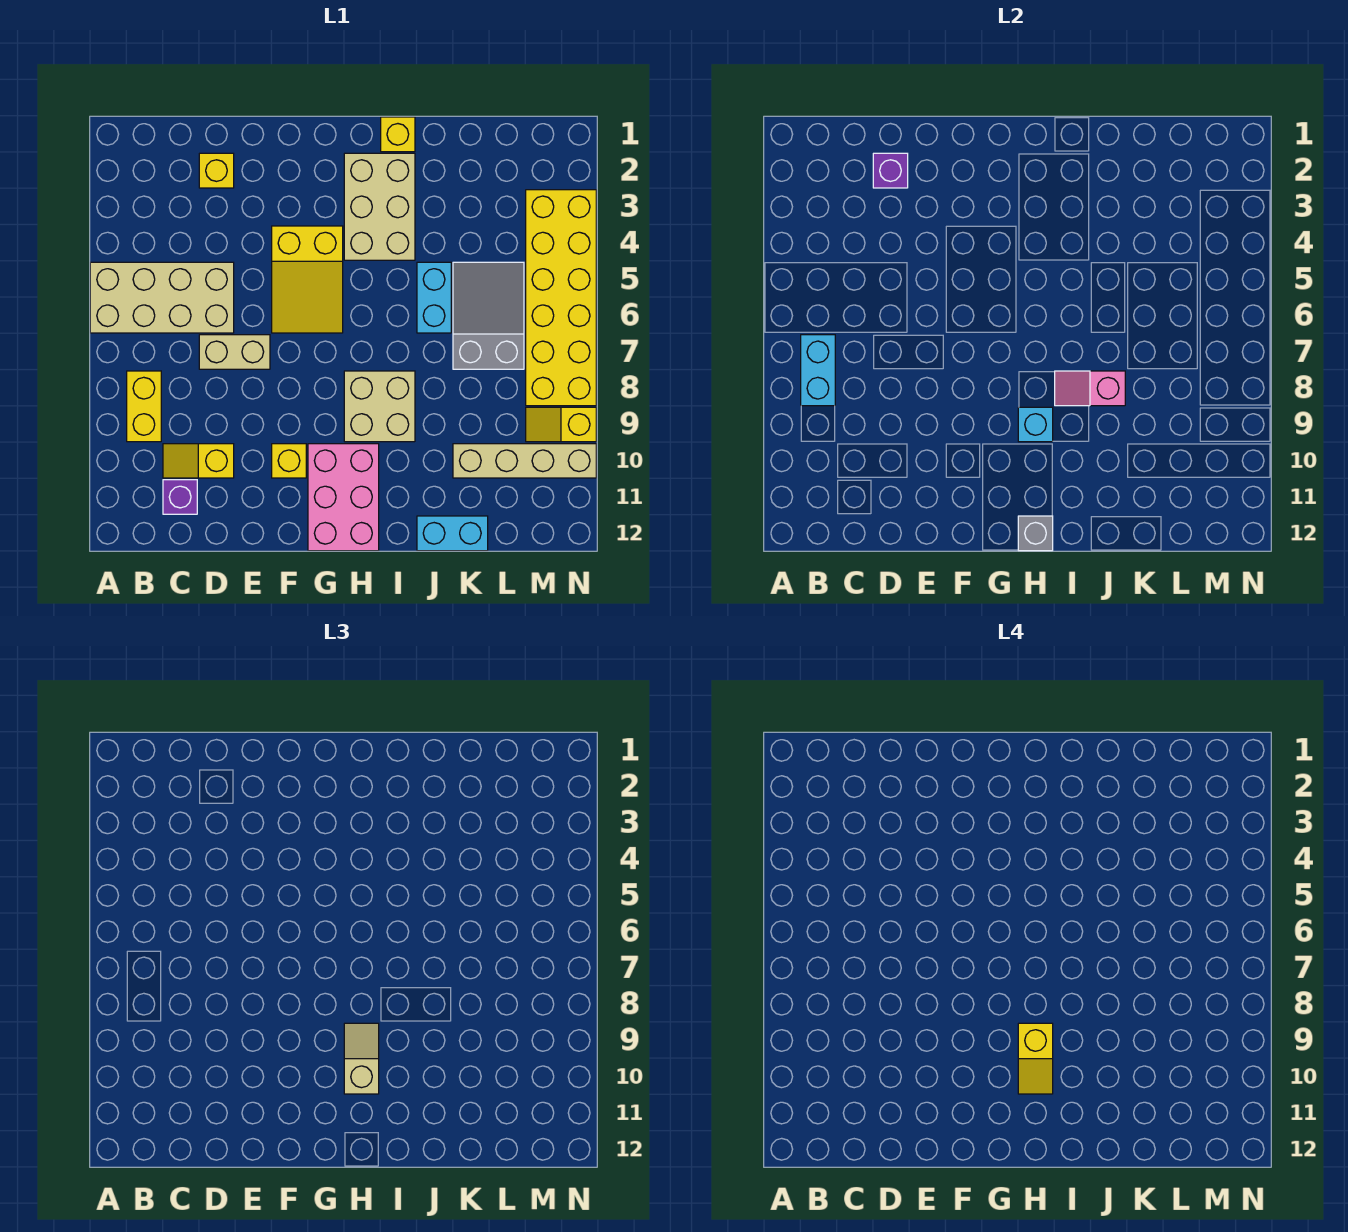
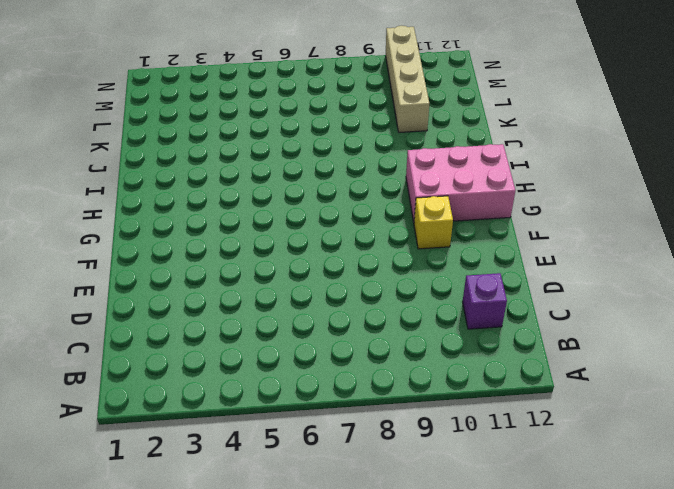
none -> tan brick A5:D6 level 1
none -> yellow brick B8:B9 level 1
none -> yellow slope C10:D10 level 1 top D

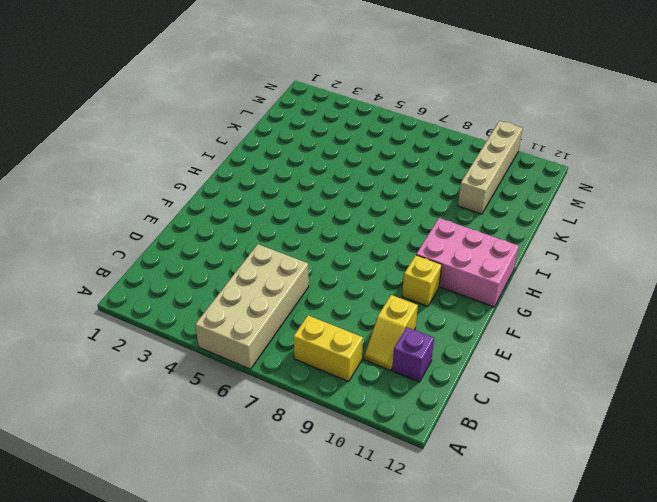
none -> yellow brick D2 level 1
none -> tan brick D7:E7 level 1
none -> yellow slope F4:G6 level 1 top 4

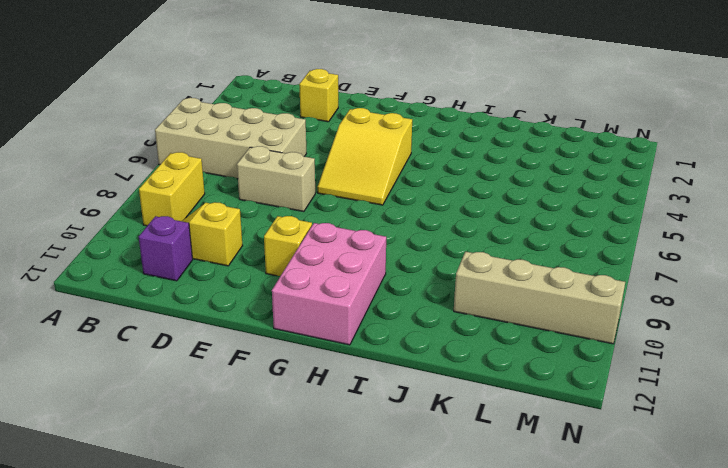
none -> tan brick H2:I4 level 1
none -> tan brick H8:I9 level 1
none -> yellow brick I1 level 1

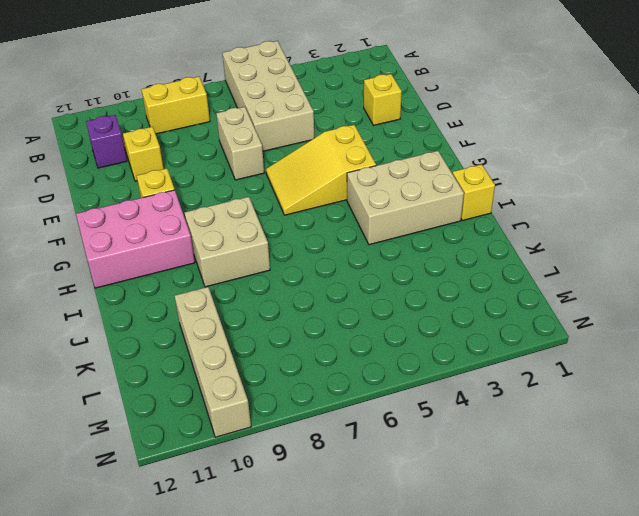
none -> cyan brick J5:J6 level 1
none -> cyan brick J12:K12 level 1
none -> grey slope K5:L7 level 1 top 7

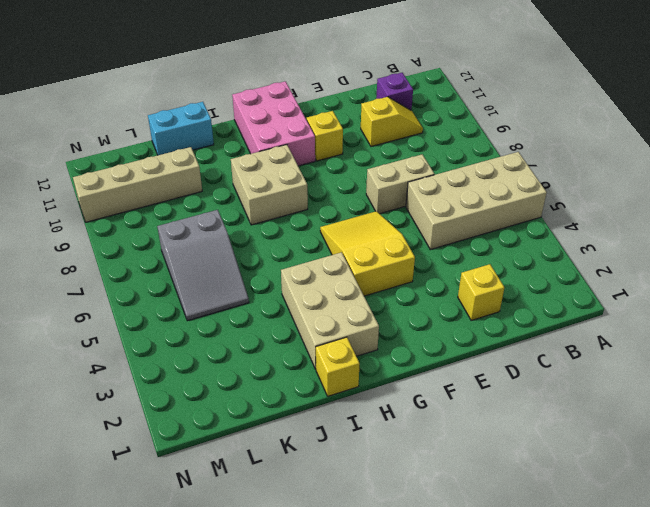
none -> yellow brick B8:B9 level 1
none -> cyan brick J5:J6 level 1
none -> yellow brick M3:N8 level 1

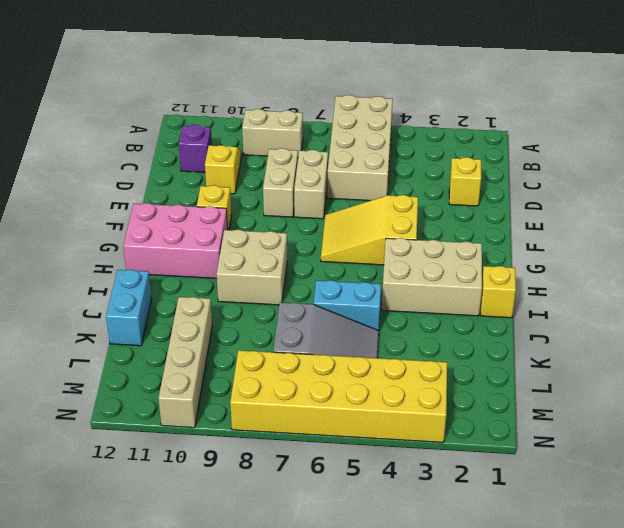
tan brick B8:B9 level 1 -> yellow brick B8:B9 level 1
tan brick D8:E8 level 1 -> none
none -> yellow slope M9:N9 level 1 top N
none -> cyan brick B7:B8 level 2
none -> purple brick D2 level 2

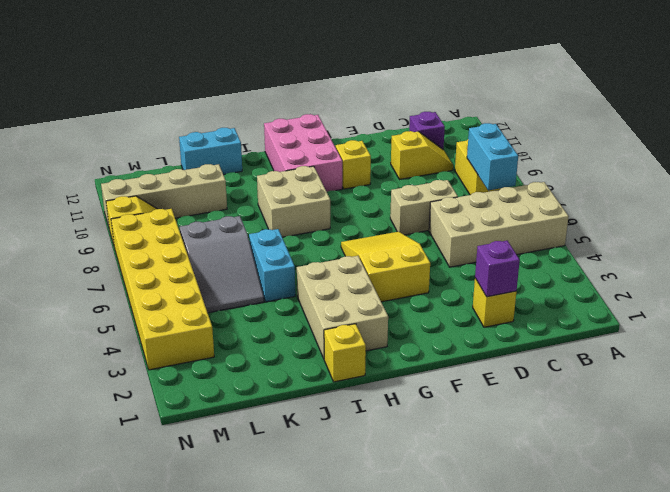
none -> cyan brick H9 level 2
none -> grey brick H12 level 2
none -> pink slope I8:J8 level 2 top J

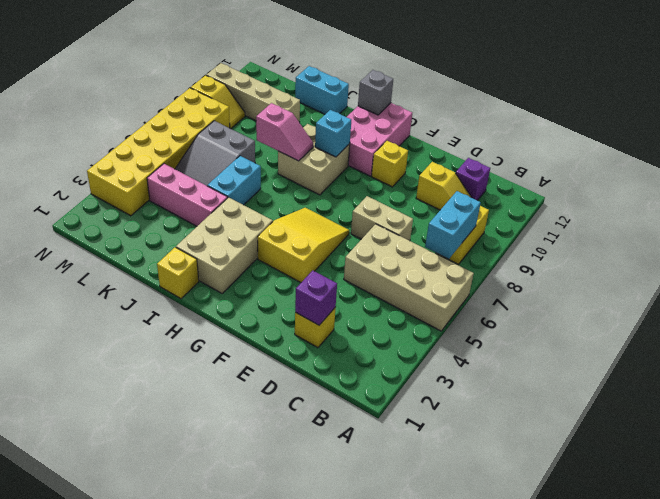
pink brick J4:L4 level 1 -> none
none -> tan slope H9:H10 level 3 top 10
none -> yellow slope H9:H10 level 4 top 9

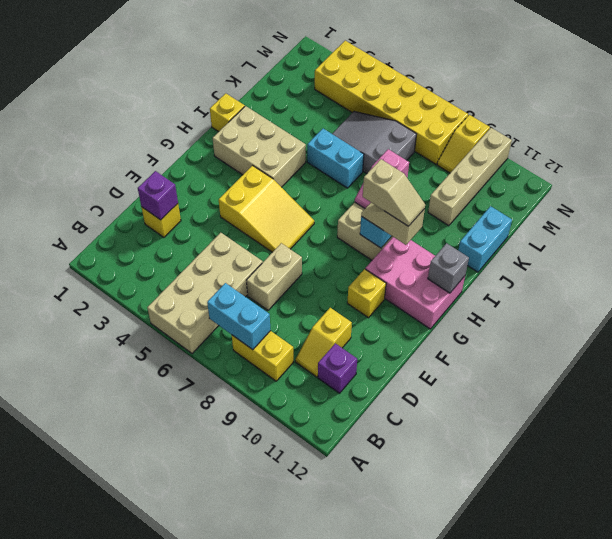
tan slope H9:H10 level 4 top 9 -> yellow slope H9:H10 level 4 top 9

